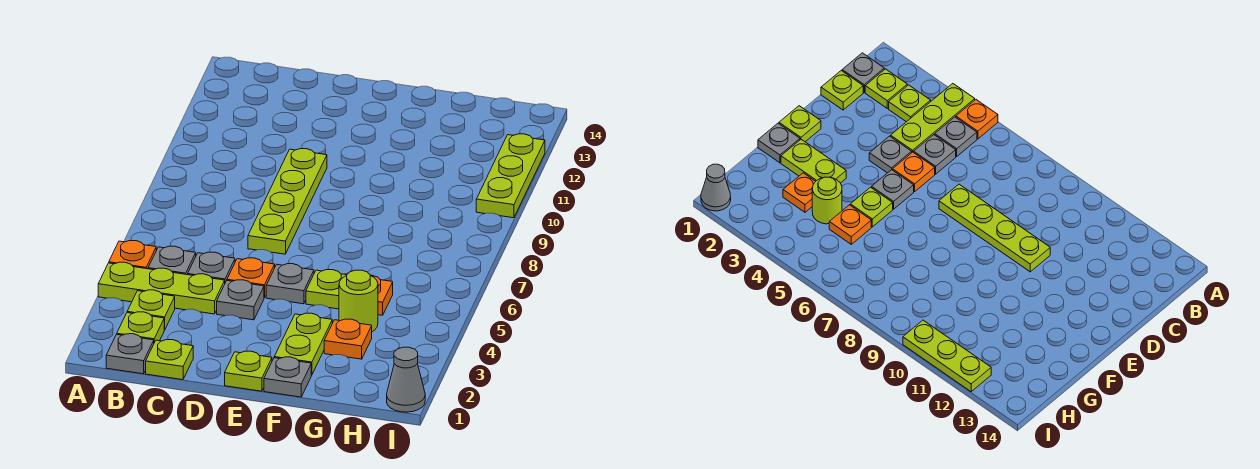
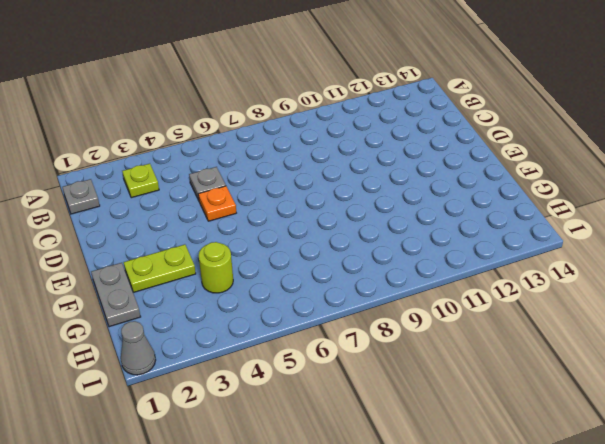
grey plate F1:G1 level 1 -> grey plate F1 level 1
none -> lime plate A4:C4 level 1
none -> orange plate A5 level 1
none -> lime plate B2 level 1

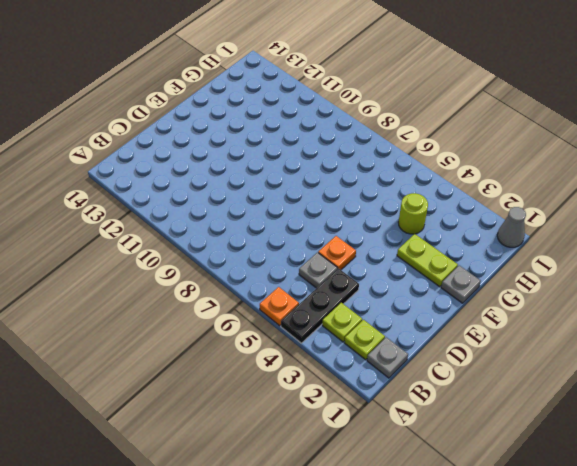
black plate A4:C4 level 1 -> lime plate A4:C4 level 1
none -> grey plate B5 level 1
none -> lime plate C1 level 1
none -> grey plate D4 level 1

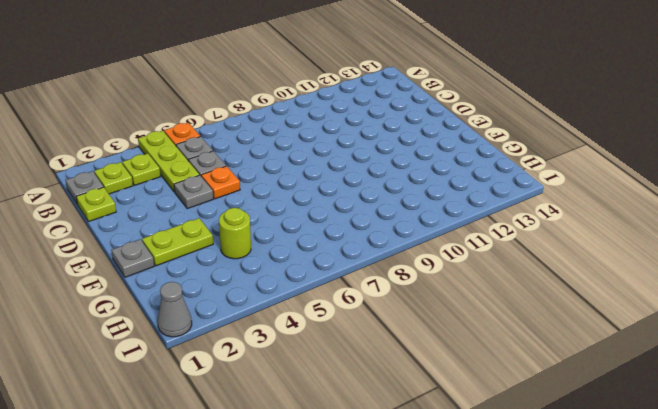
none -> lime plate D7:D10 level 1
none -> lime plate E1 level 1
none -> grey plate E5 level 1

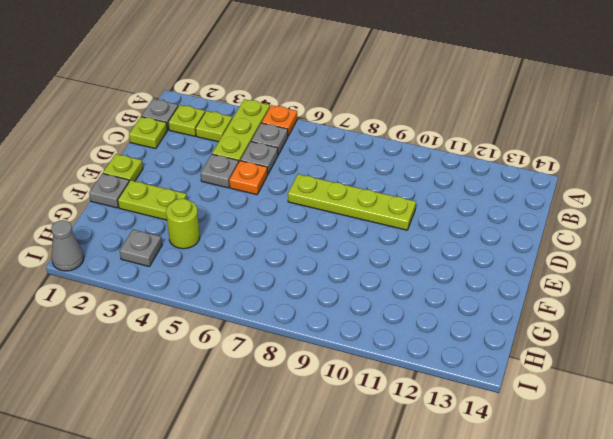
grey plate H3 level 1 -> grey plate E5 level 1
none -> lime plate F5 level 1
none -> orange plate G3 level 1
none -> orange plate G5 level 1

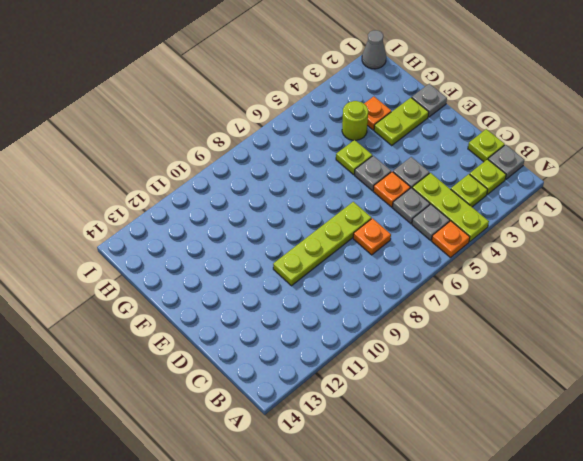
orange plate C7 level 1 -> orange plate G5 level 1
none -> lime plate E1 level 1
none -> lime plate I10:I12 level 1

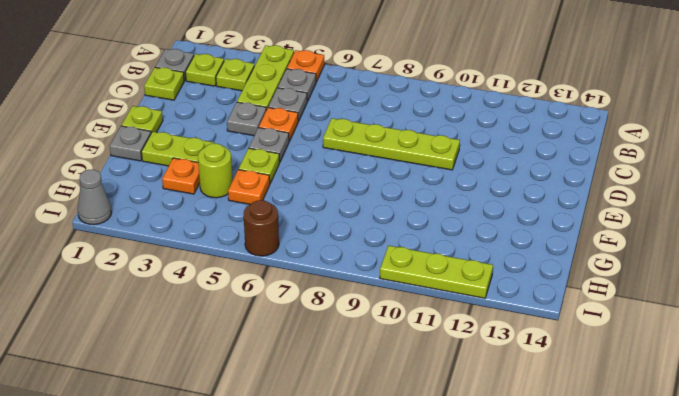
brown round brick I6 level 1 -> none

